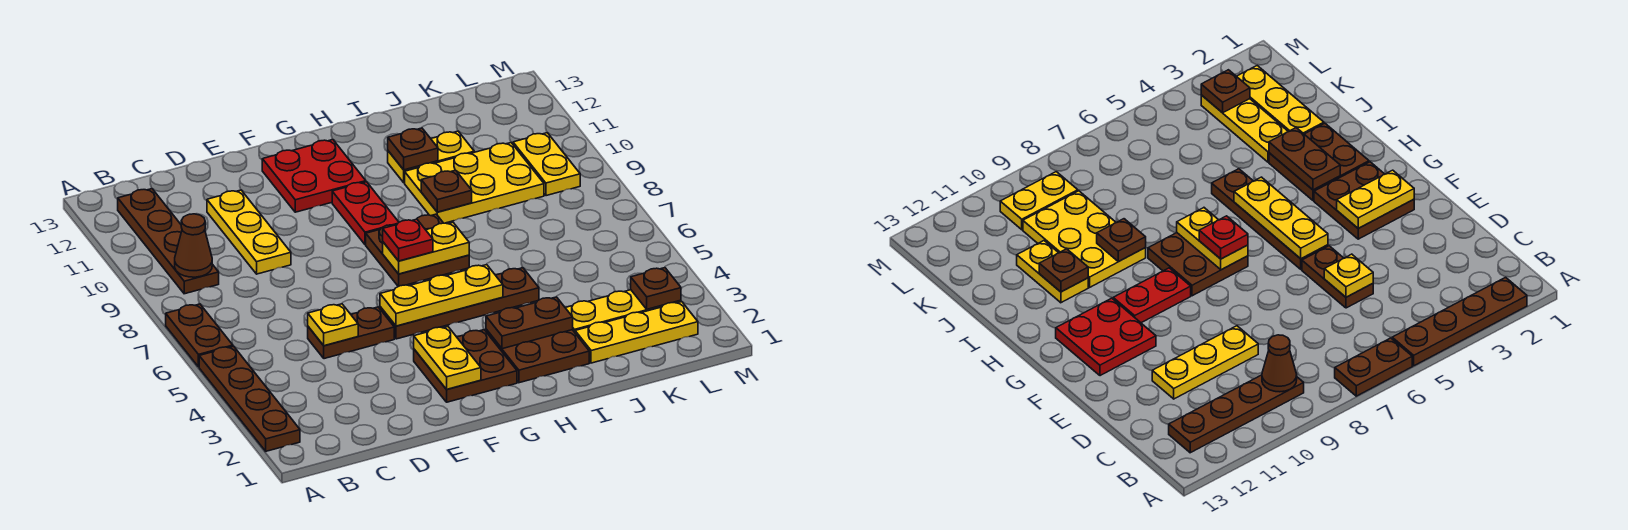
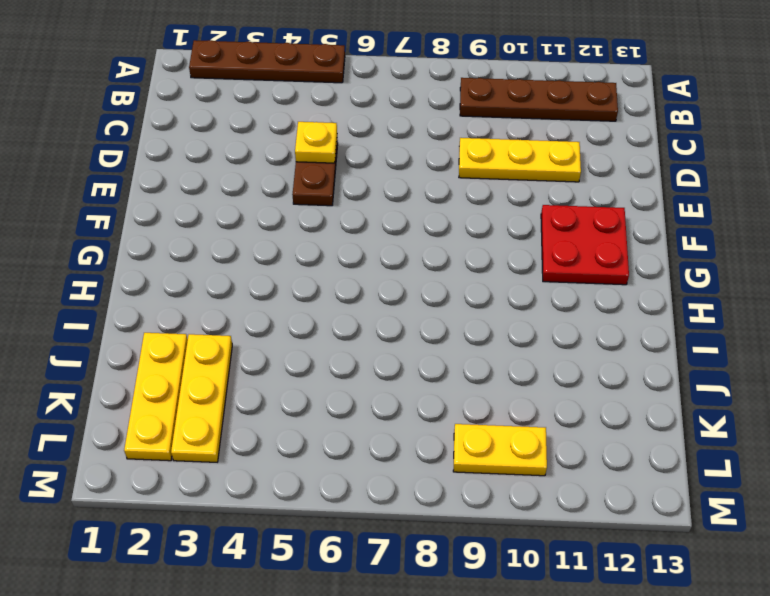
none -> brown plate A6:A7 level 1
none -> brown plate F2:G3 level 1
none -> brown plate F5:I5 level 1

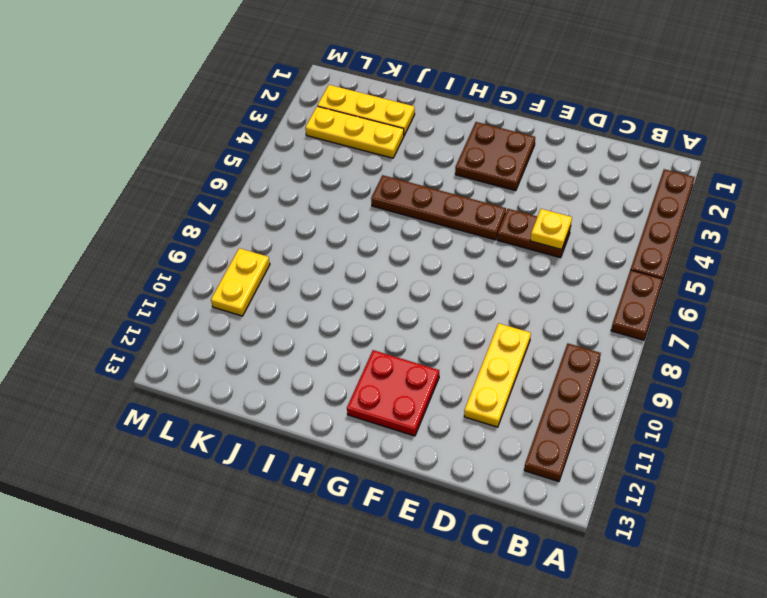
none -> brown plate G7:H8 level 1
none -> red plate G9:G10 level 1
none -> brown plate H2:I3 level 1

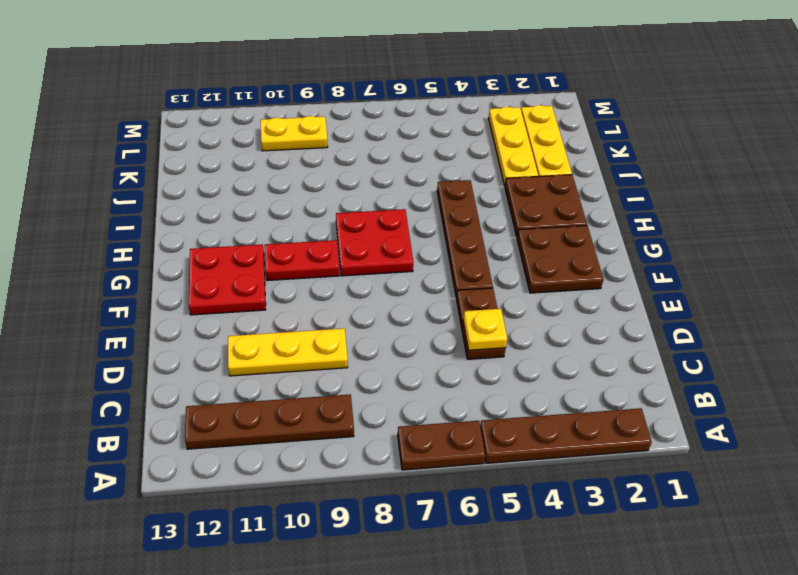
red plate G7:H8 level 1 -> brown plate G7:H8 level 1
none -> yellow plate I9:K10 level 1
none -> yellow plate I11:J11 level 1
none -> brown cone B9 level 2

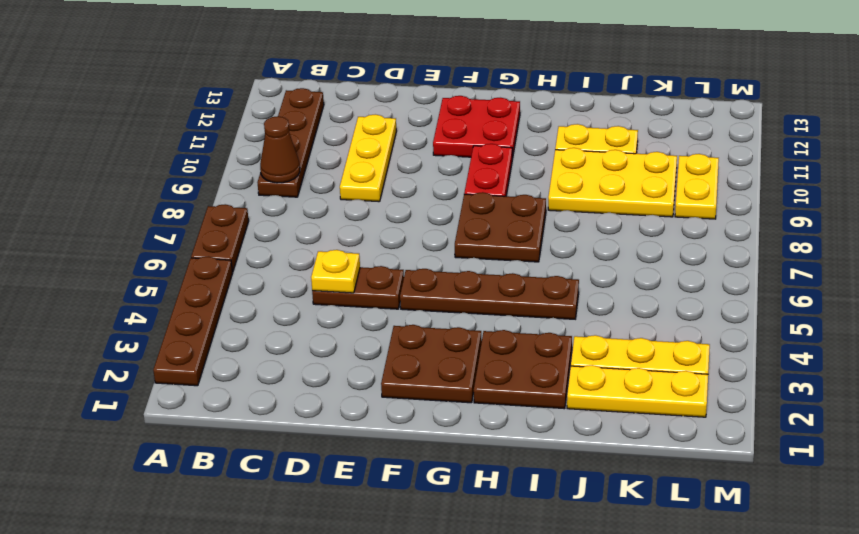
none -> yellow plate F2:F3 level 2
none -> yellow plate F5:H5 level 2
none -> yellow plate G7:H7 level 2

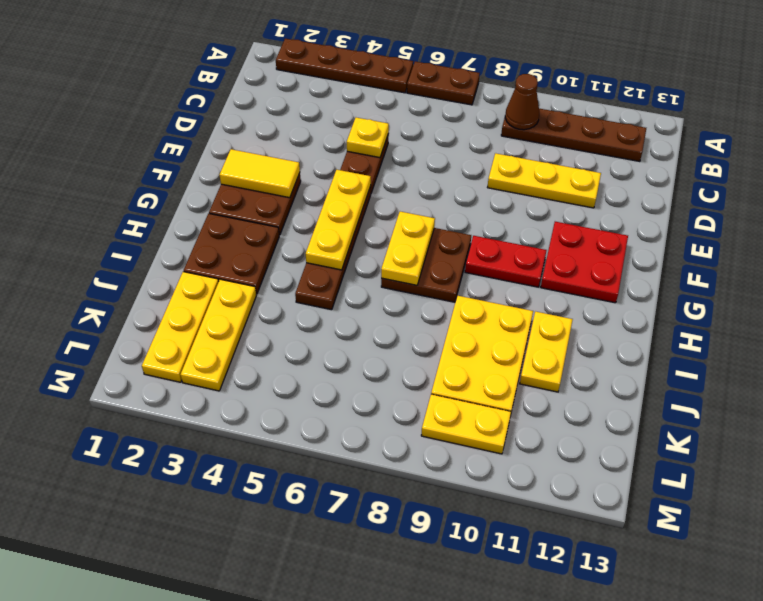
yellow tile F2:F3 level 2 -> yellow plate F2:F3 level 2
none -> brown plate H3:I3 level 2
none -> brown plate I9 level 2
none -> brown plate I11 level 2

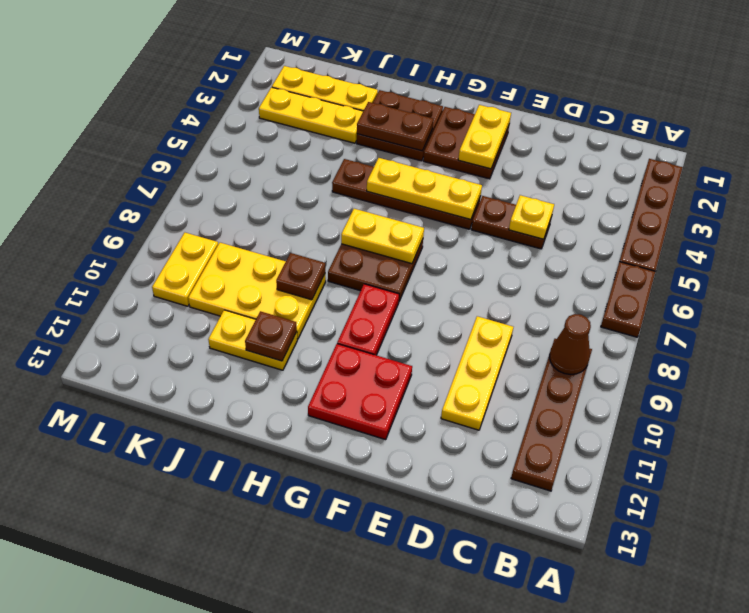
none -> brown plate L3 level 2
none -> red plate G7 level 3

